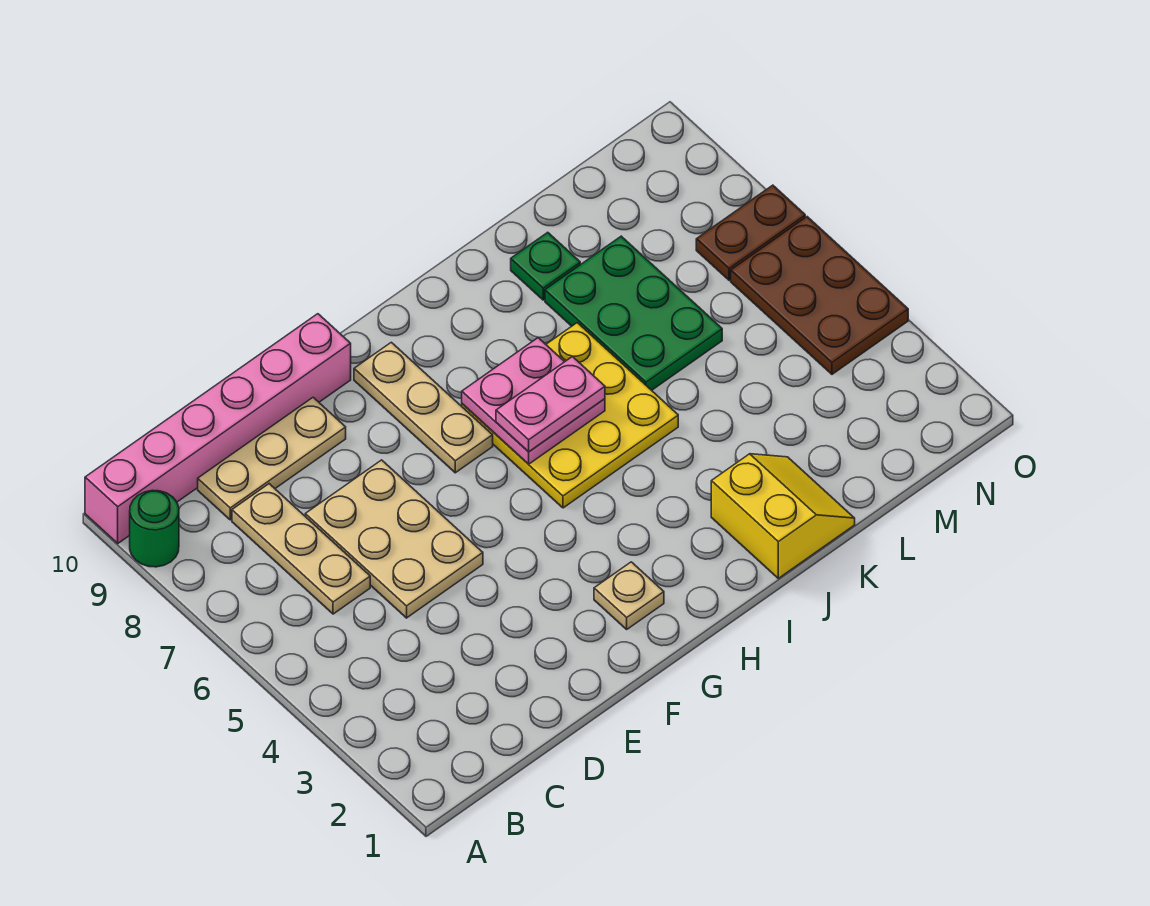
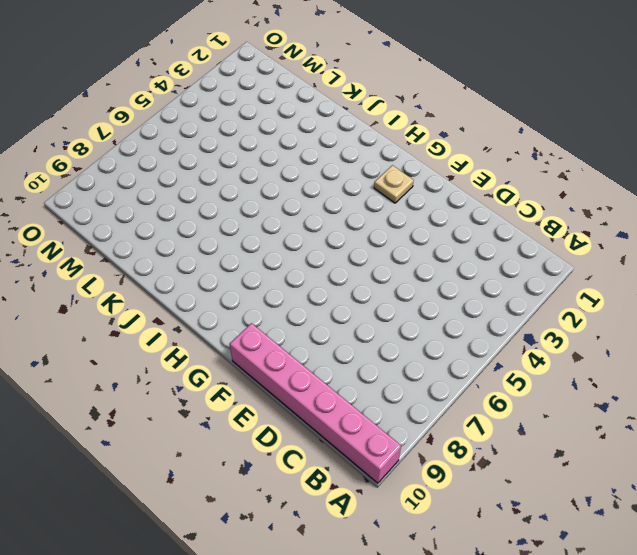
none -> green round brick A9 level 1
none -> tan plate C6:C8 level 1
none -> tan plate C9:E9 level 1

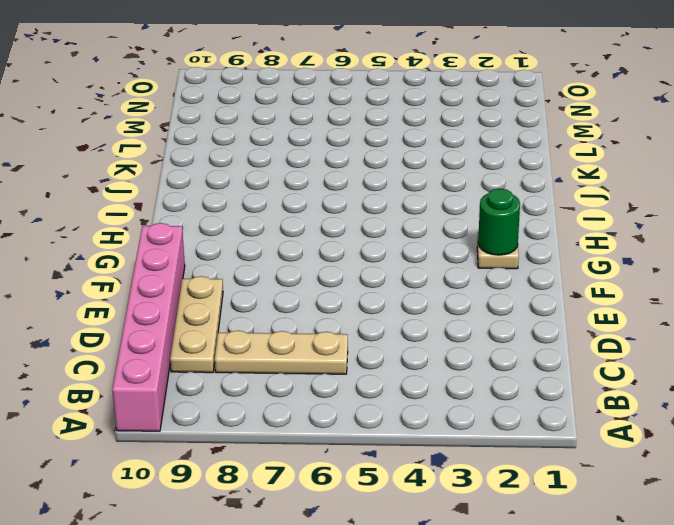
green round brick G2 level 2 -> green round brick A9 level 1
none -> tan plate D5:E7 level 1
none -> tan plate G7:G9 level 1
none -> yellow plate H5:J7 level 1

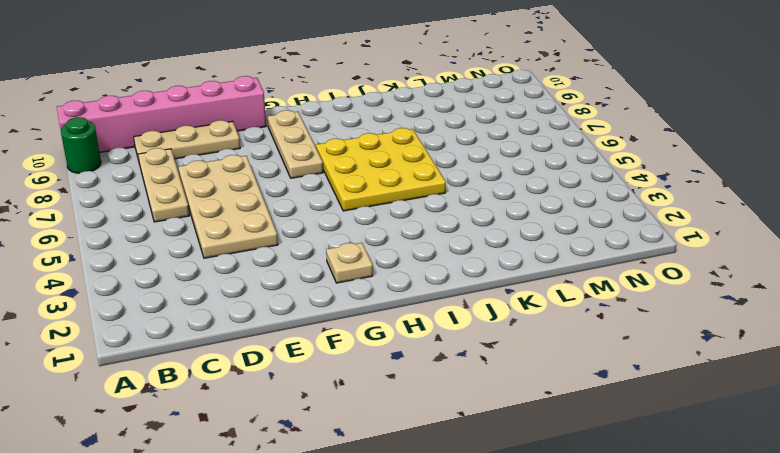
tan plate D4:E7 level 1 -> tan plate D5:E7 level 1
none -> yellow slope J1:K2 level 1 top J
none -> green plate K6:L8 level 1
none -> green plate K9 level 1

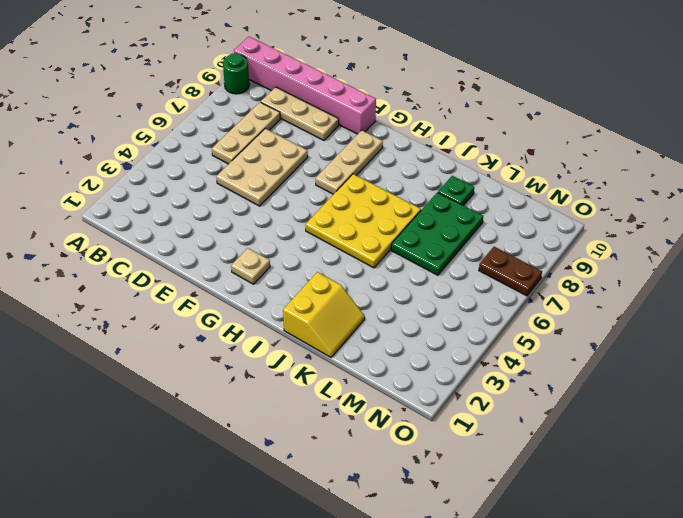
none -> brown plate N4:O6 level 1
none -> pink plate H6:I7 level 2
none -> pink plate H6:I6 level 3

